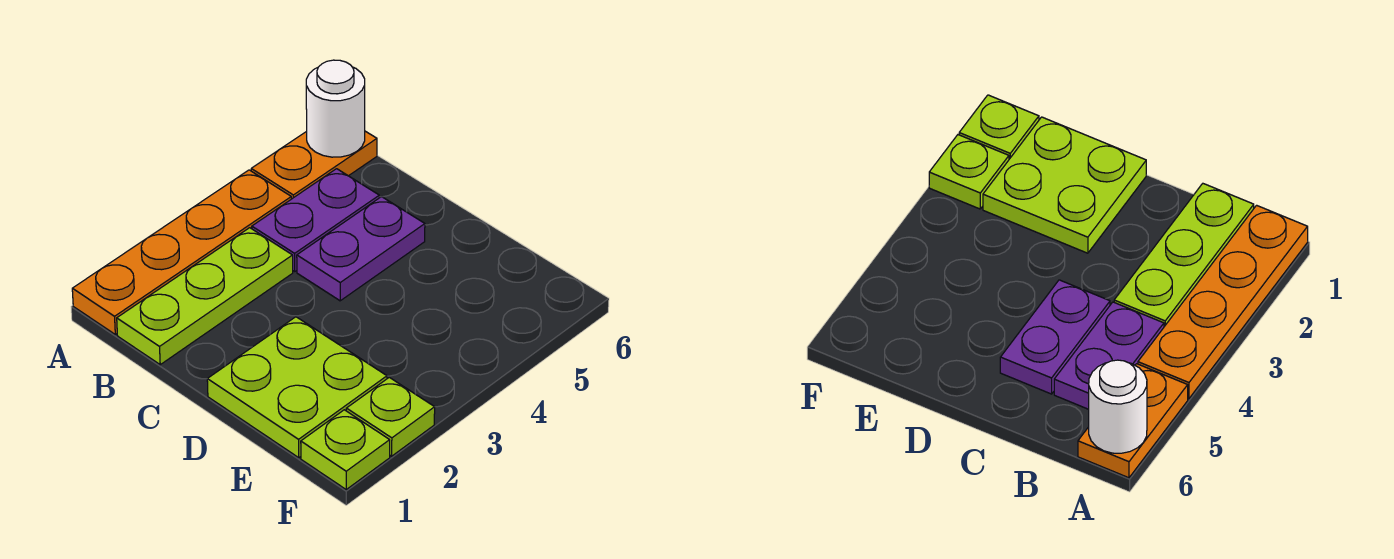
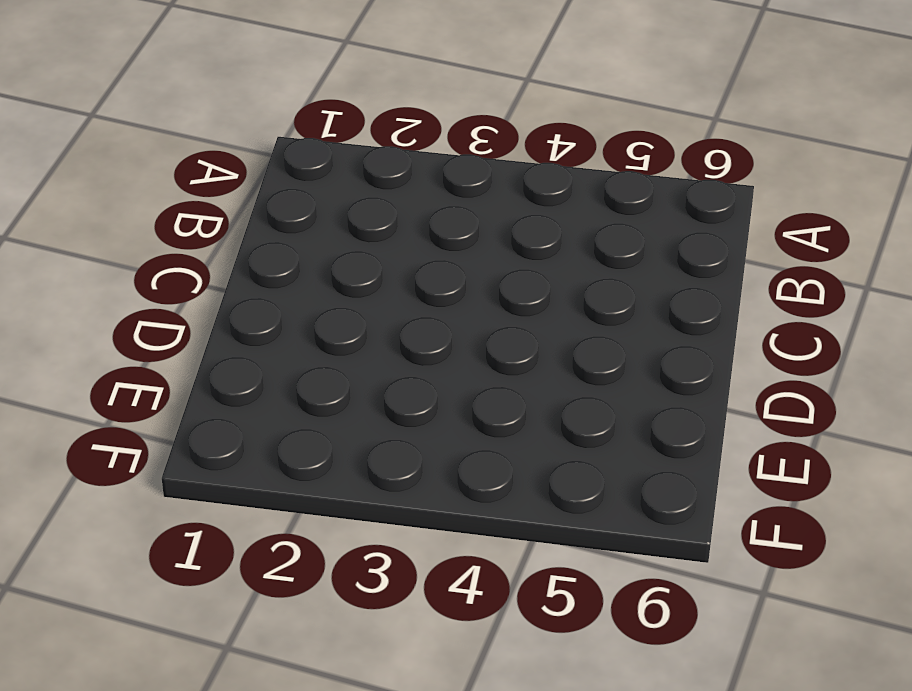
none -> orange plate A1:A4 level 1
none -> orange plate A5:A6 level 1

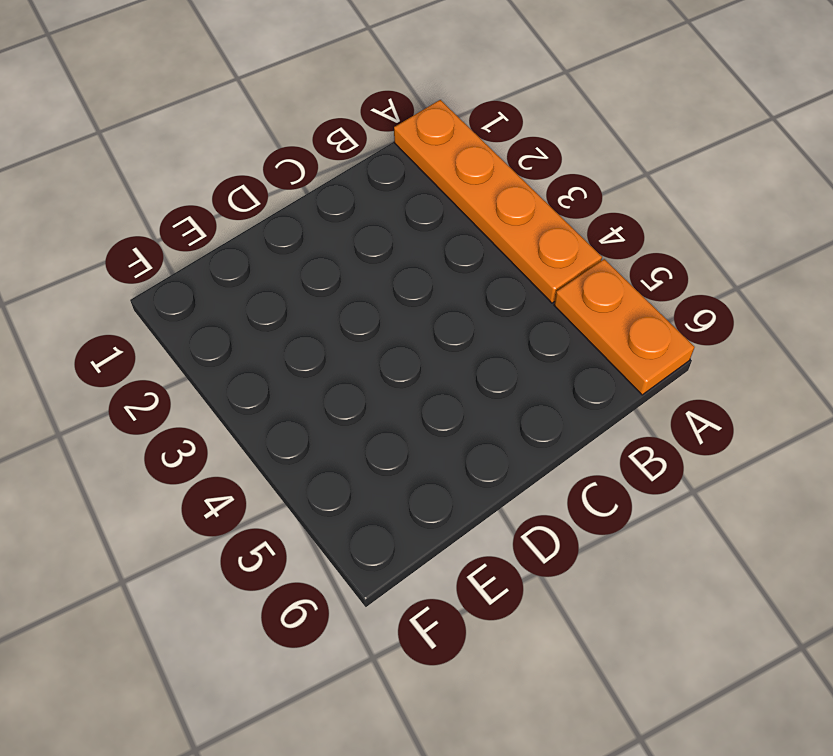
none -> lime plate B1:B3 level 1
none -> purple plate B4:B5 level 1

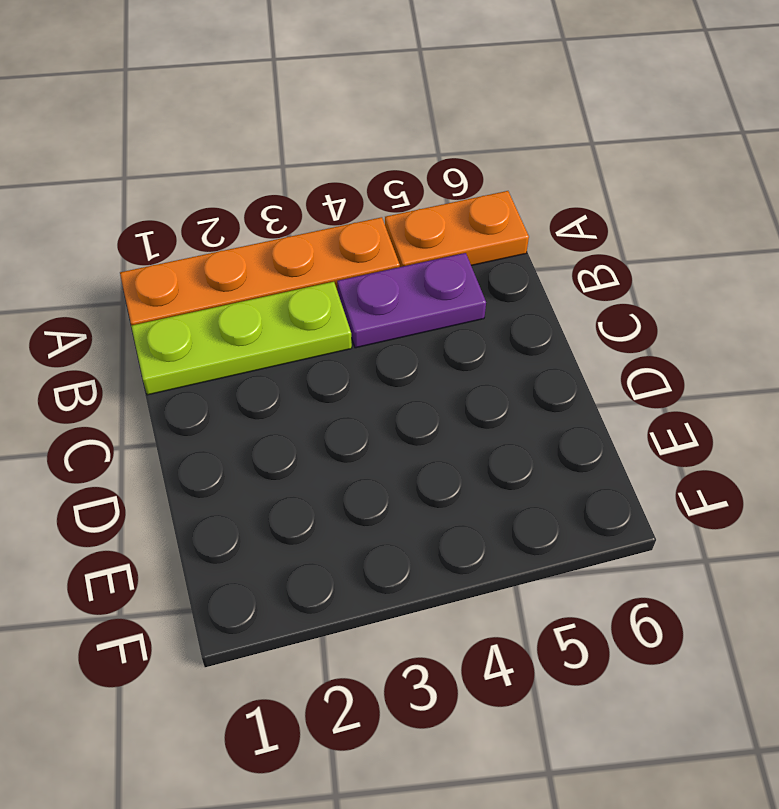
none -> purple plate C4:C5 level 1
none -> lime plate D1:E2 level 1

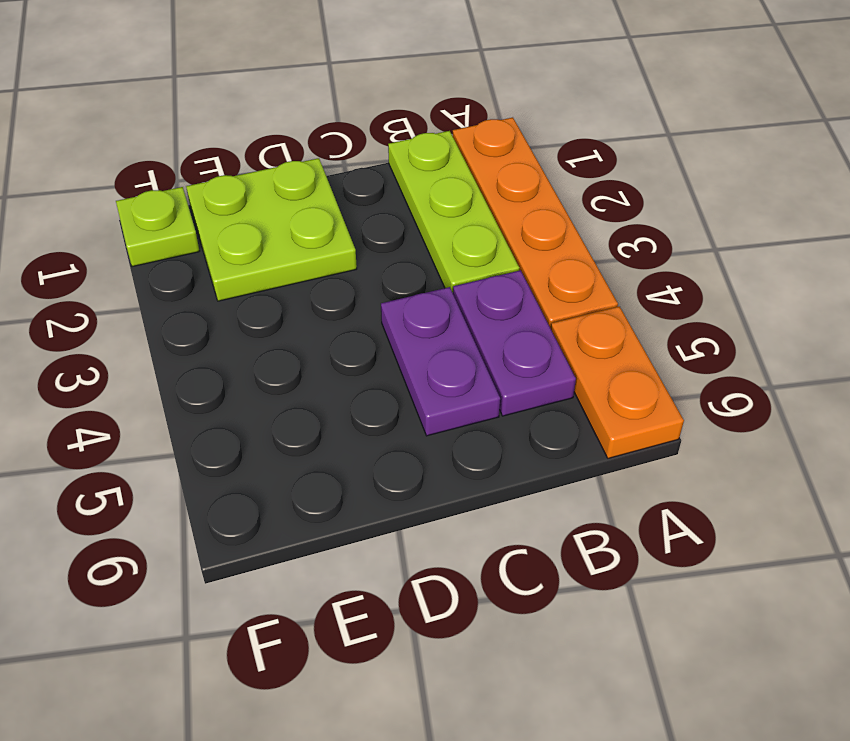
none -> lime plate F2 level 1
none -> white round brick A6 level 2

